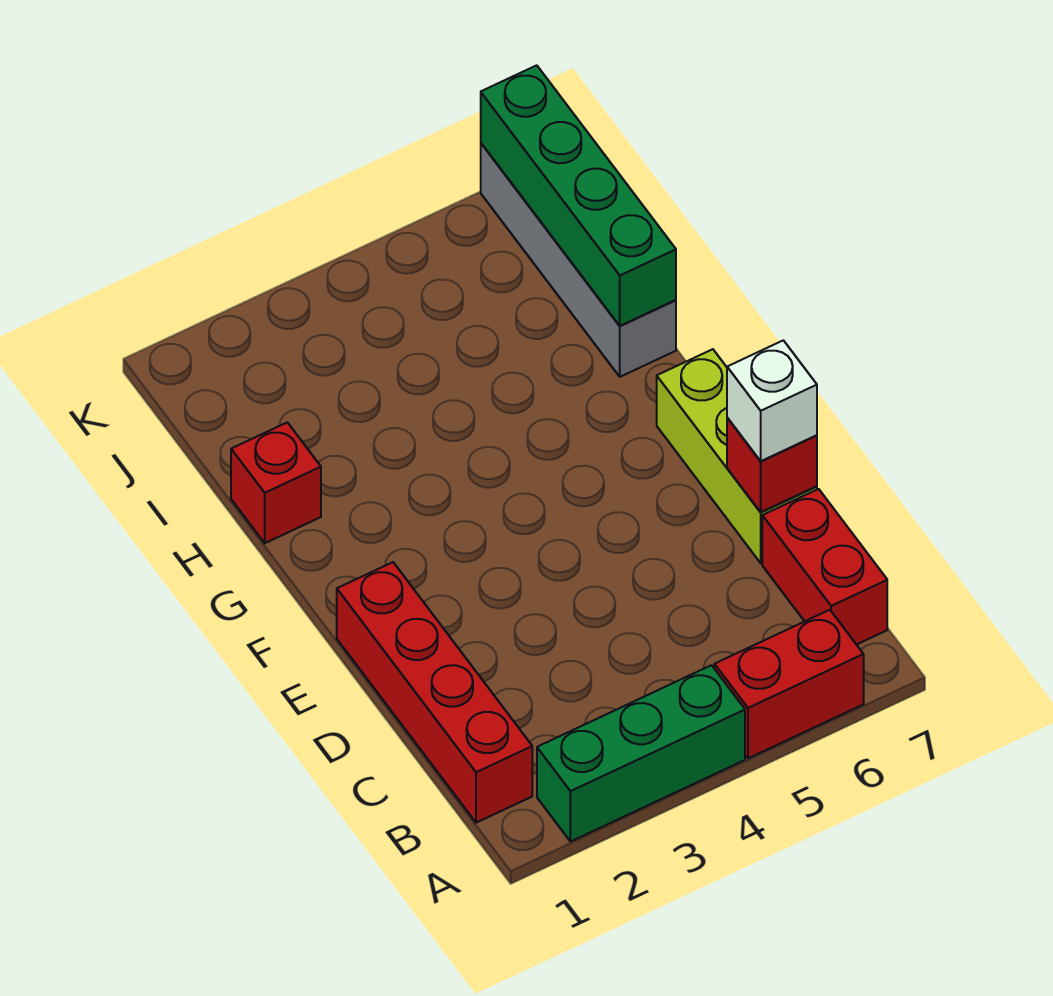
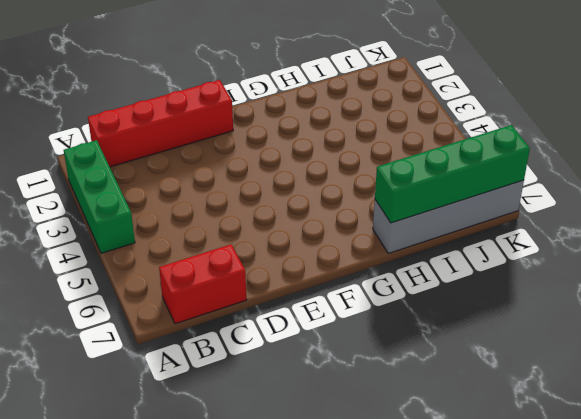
none -> red brick A5:A6 level 1
none -> lime brick D7:F7 level 1

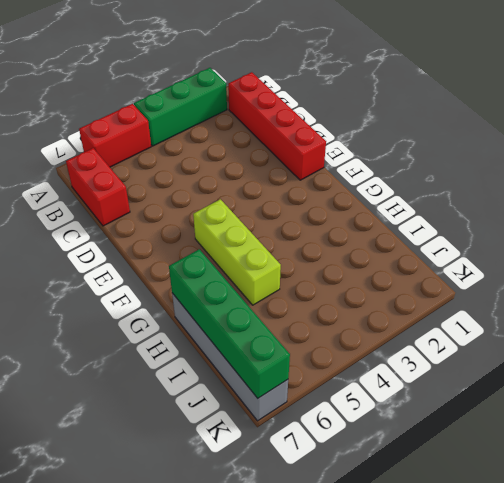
lime brick F5:H5 level 1 -> lime brick D7:F7 level 1
none -> red brick H1 level 1
none -> red brick D7 level 2

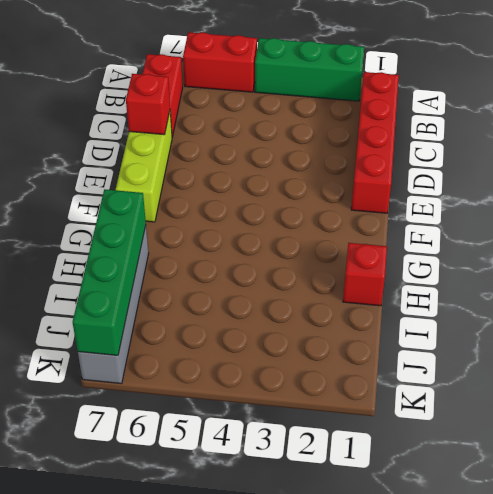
none -> white brick D7 level 3

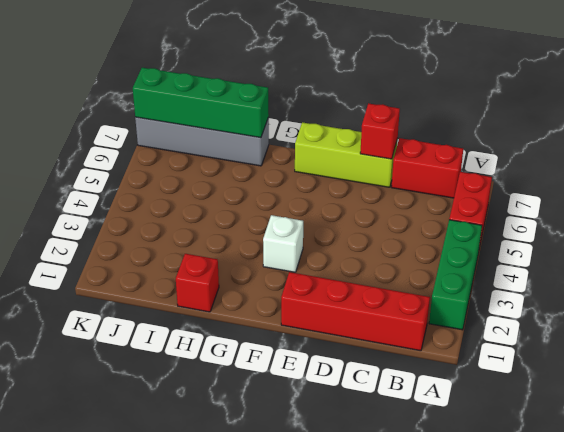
white brick F3 level 1 -> white brick D7 level 3

